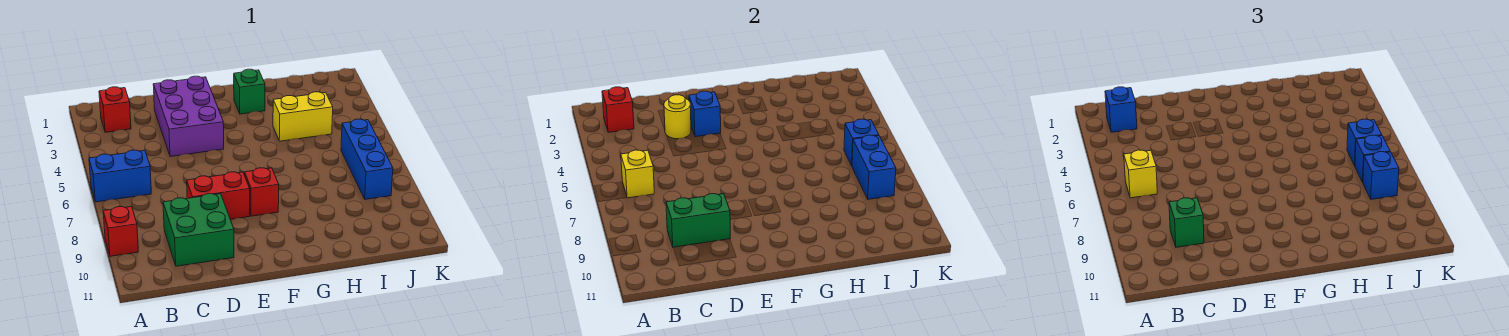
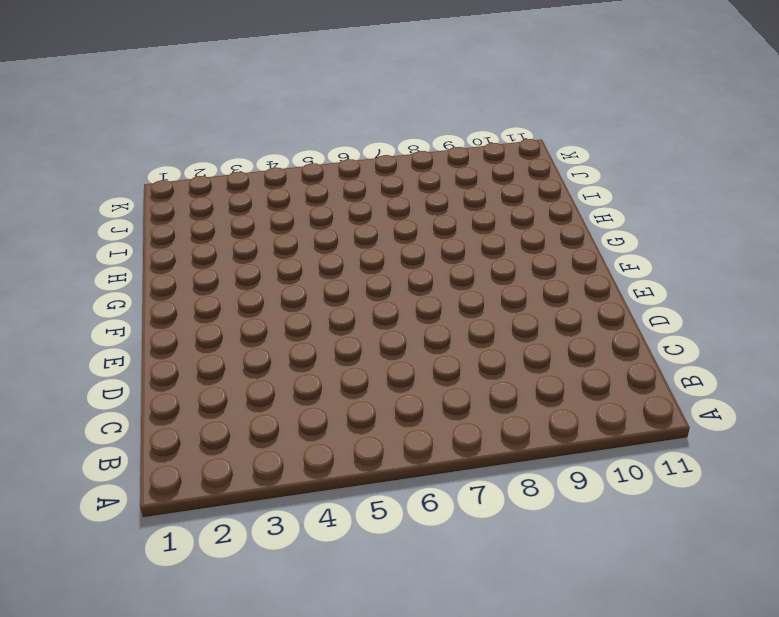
none -> blue brick A6:B6 level 1
none -> red brick A9 level 1
none -> red brick B2 level 1

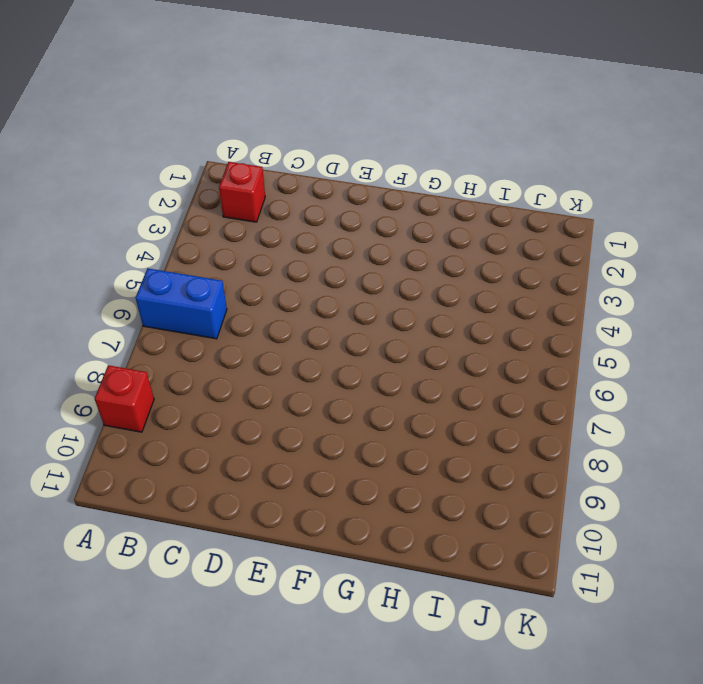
none -> green brick C9:D10 level 1
none -> purple brick D2:E4 level 1
none -> red brick D8:E8 level 1

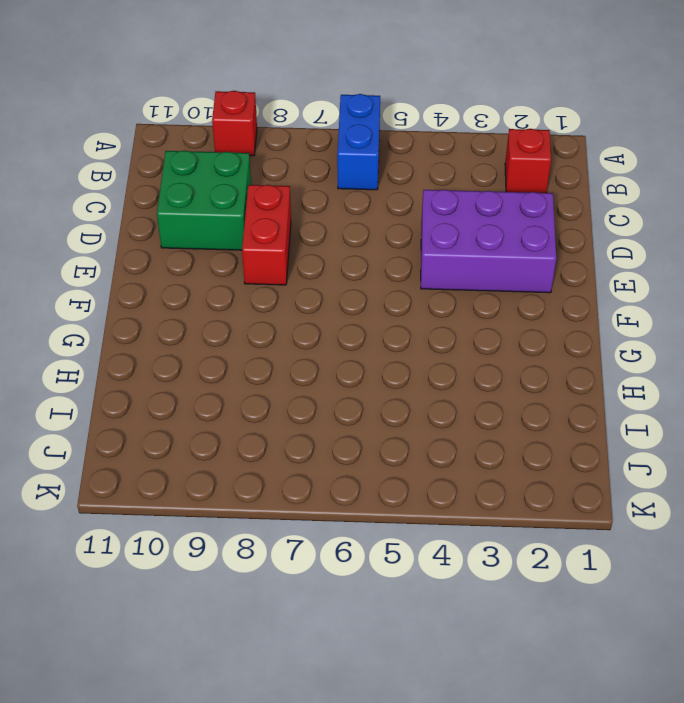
none -> red brick F8 level 1
none -> green brick G2 level 1
none -> yellow brick H4:I4 level 1

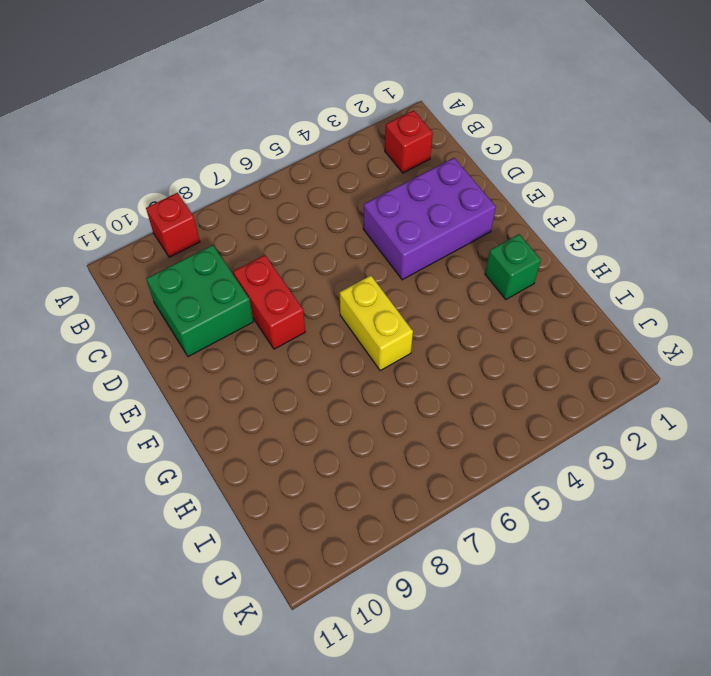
yellow brick F6:G6 level 1 -> yellow brick H4:I4 level 1
none -> blue brick A6:B6 level 1
none -> red brick F8 level 1
none -> blue brick J6:J8 level 1

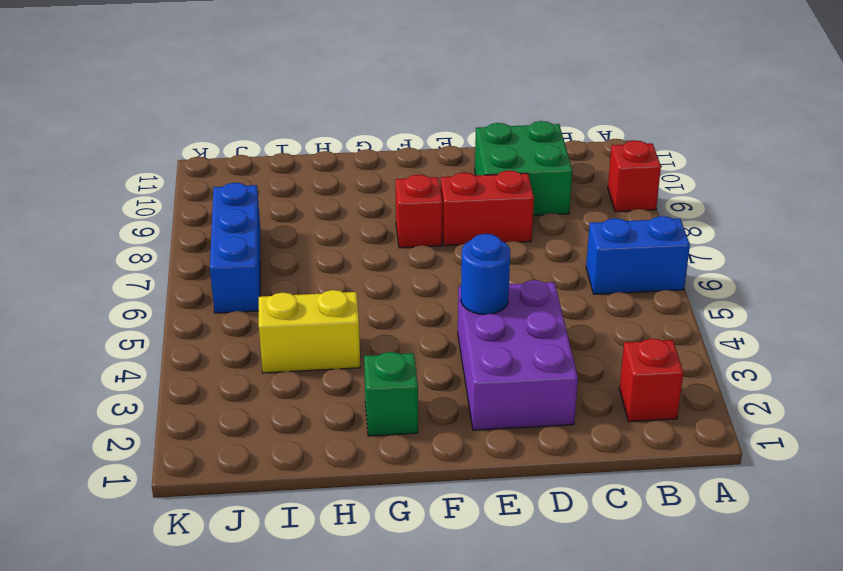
blue round brick E4 level 2 -> none
none -> red brick B2 level 2
none -> yellow brick B6 level 2
none -> green brick C9:D9 level 2

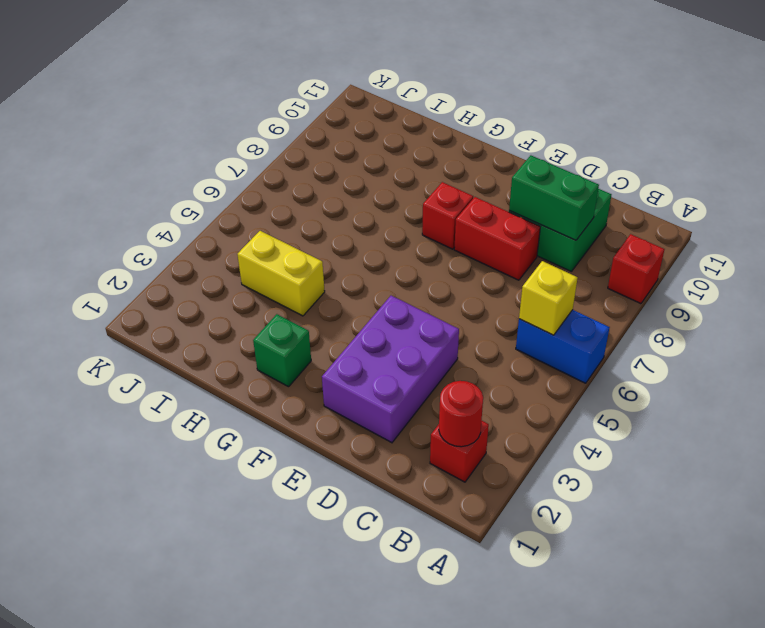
red round brick B2 level 2 -> red brick B2 level 2
none -> blue brick J6:J8 level 1
none -> yellow round brick D3 level 2
none -> blue brick E3 level 2

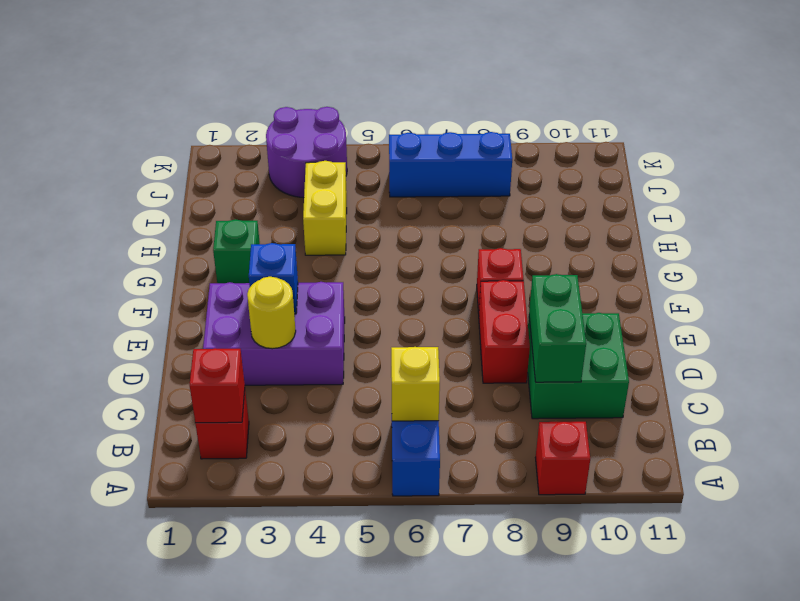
purple round brick J3:K4 level 1 -> none
none -> blue brick J6 level 2
none -> blue brick J7:J8 level 2
none -> blue brick B2 level 3

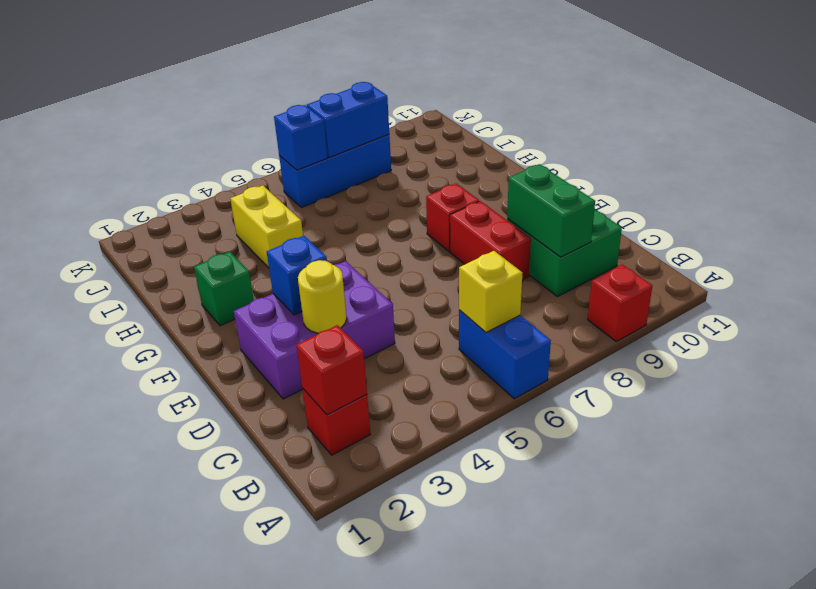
none -> blue brick B2 level 3
none -> yellow brick B6 level 3
none -> green brick C9 level 3

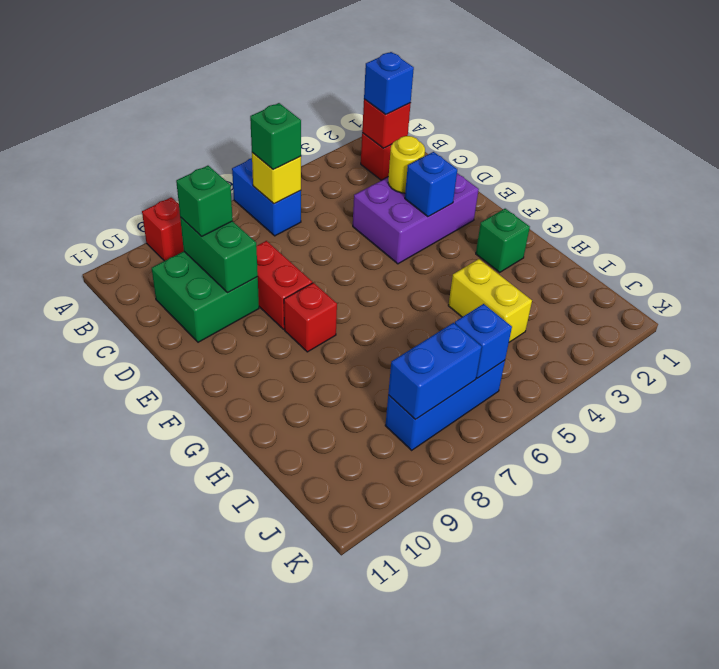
green brick B6 level 3 -> yellow brick B6 level 3
none -> blue brick J6 level 3
none -> blue brick J7 level 3
none -> blue brick J8 level 3

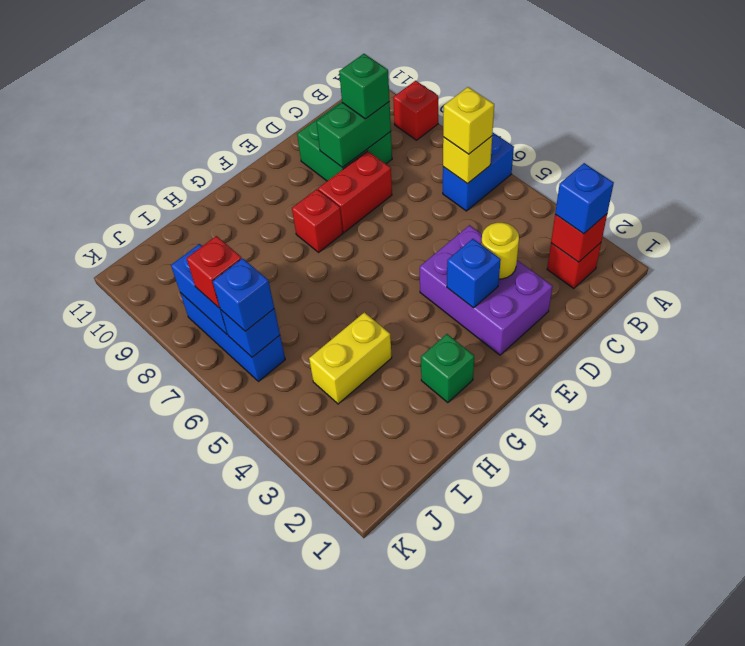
red brick J7 level 3 -> blue brick J7 level 3
none -> blue brick J8 level 3

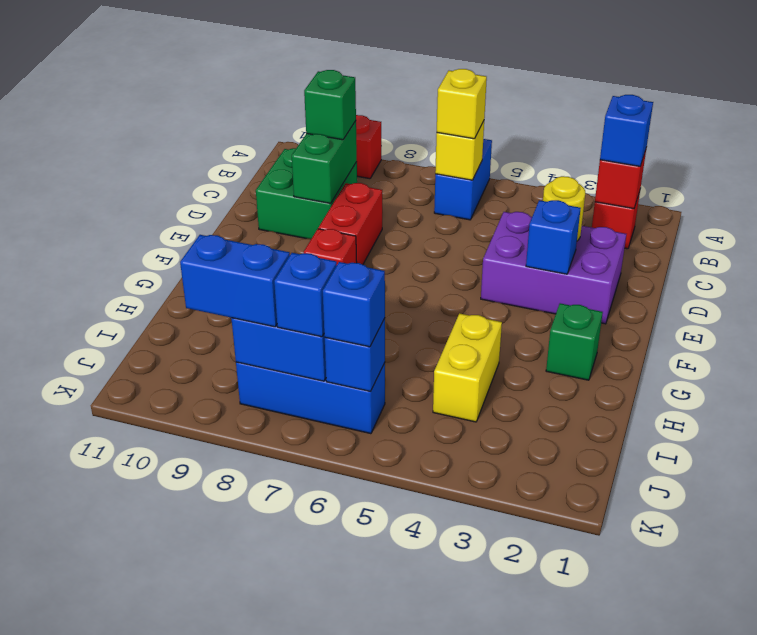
blue brick J8:J9 level 3 -> blue brick J8 level 3

